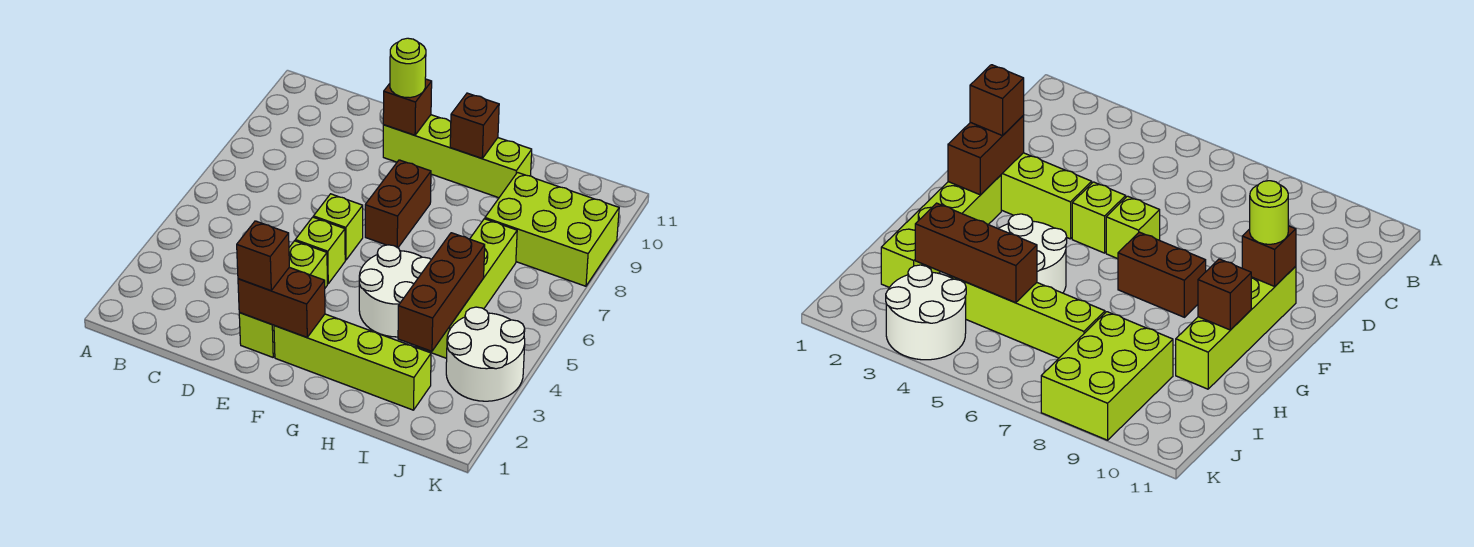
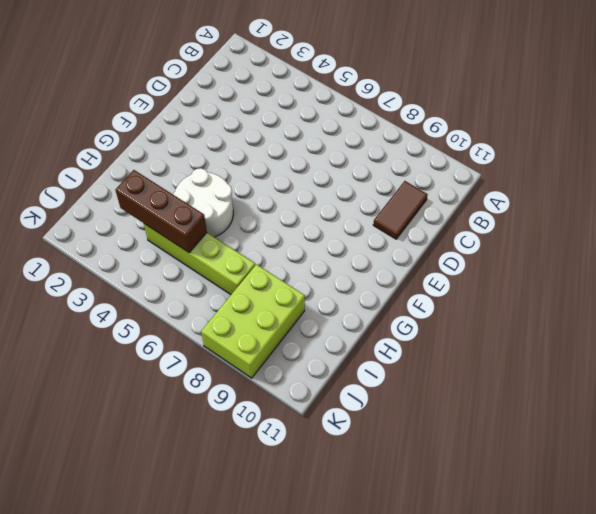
brown tile C10:D10 level 1 -> none
none -> lime brick E2:E4 level 1
none -> lime brick E5 level 1
none -> lime brick E6 level 1

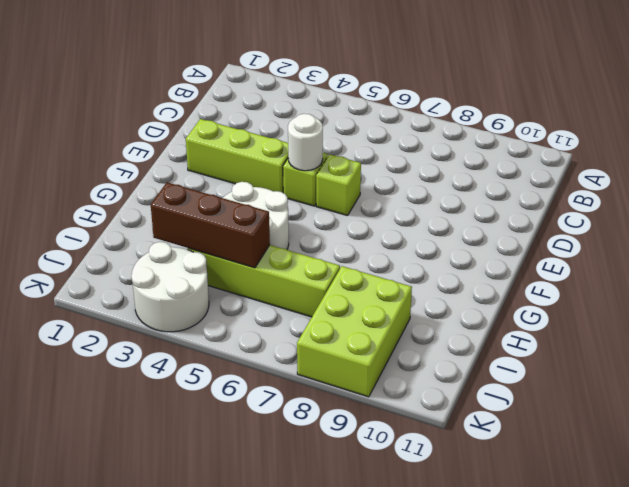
white round brick E5 level 2 -> none
none -> lime brick E10:H10 level 1
none -> lime brick F2:I2 level 1
none -> brown brick F7:F8 level 1

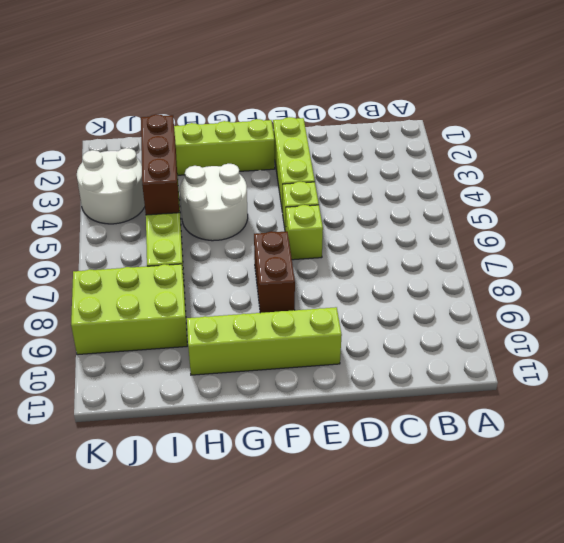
none -> brown brick E2:F2 level 2
none -> brown brick E10 level 2
none -> brown brick G10 level 2

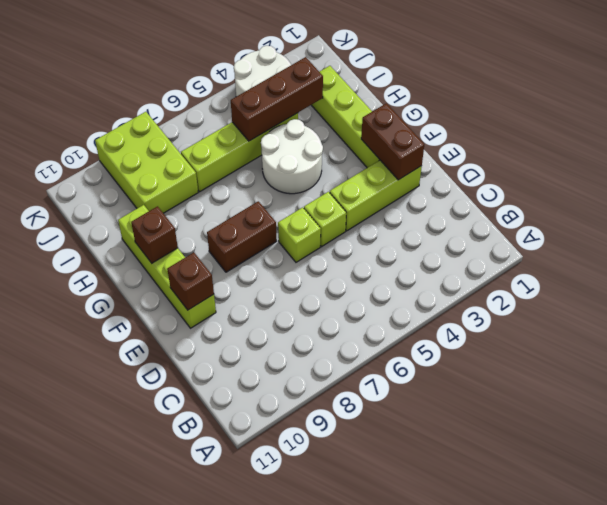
none -> brown brick E2 level 3
none -> lime round brick E10 level 3

